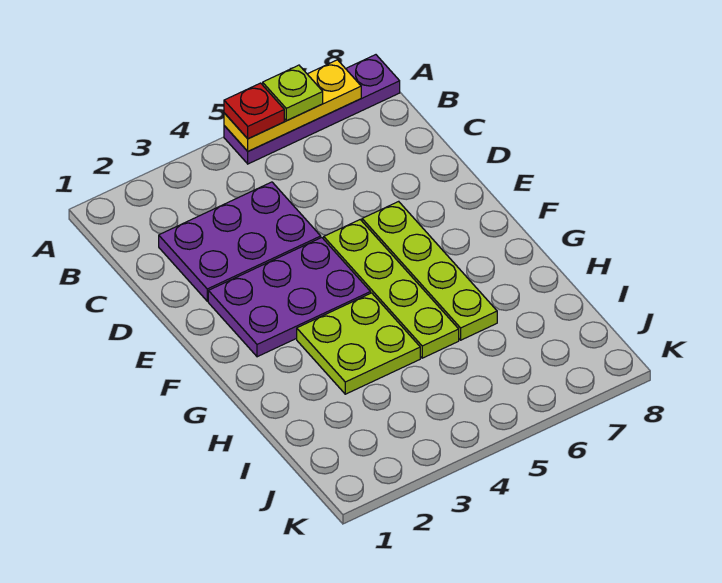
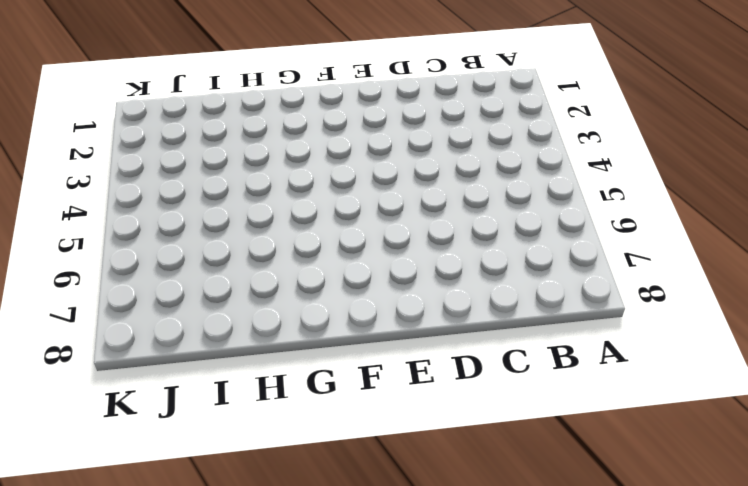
none -> purple plate A5:A8 level 1
none -> purple plate C2:D4 level 1

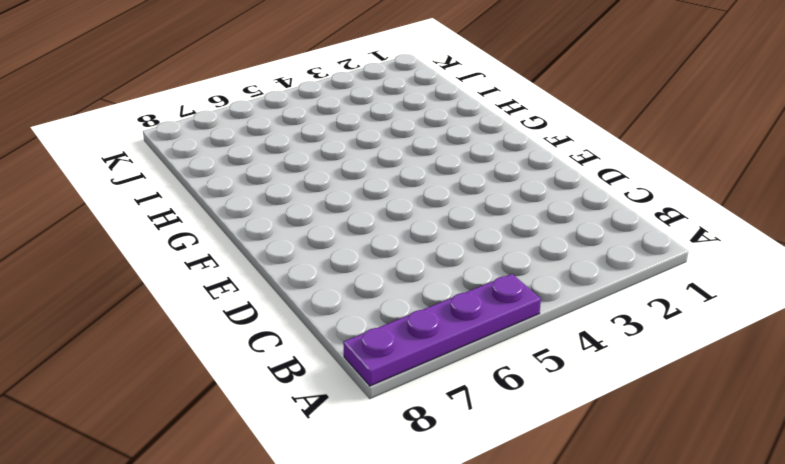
none -> purple plate C2:D4 level 1
none -> purple plate E2:F4 level 1

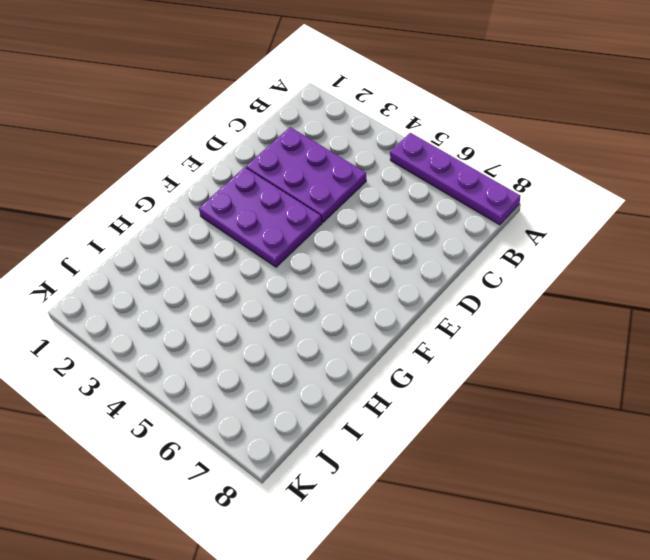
none -> lime plate E5:H5 level 1
none -> lime plate E6:H6 level 1

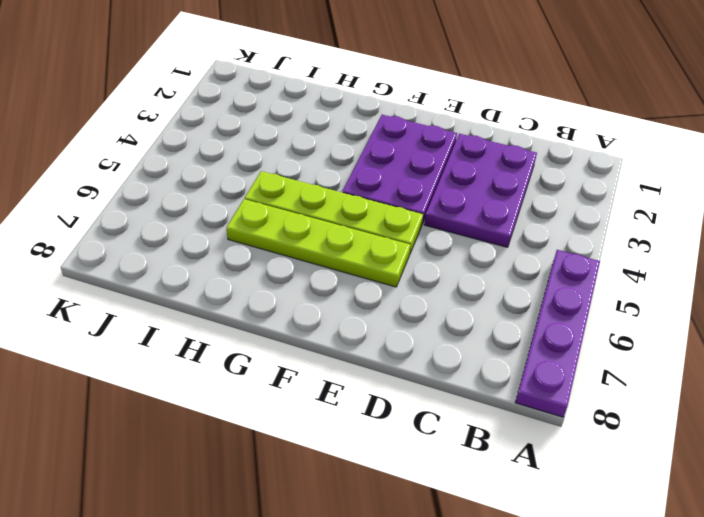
none -> lime plate G3:H4 level 1
none -> yellow plate A5:A7 level 2

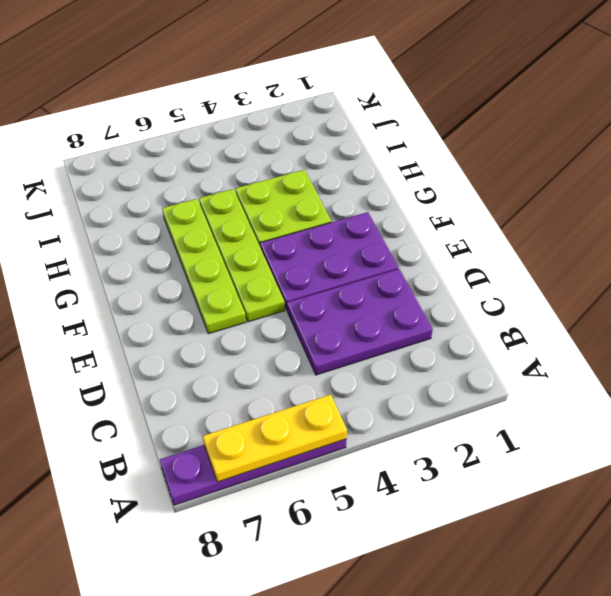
none -> red plate A5 level 3
none -> lime plate A6 level 3

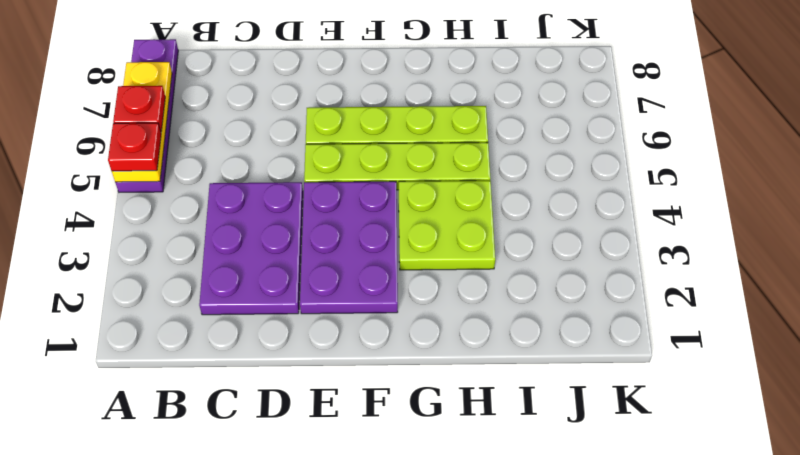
red plate A6 level 3 -> lime plate A6 level 3

